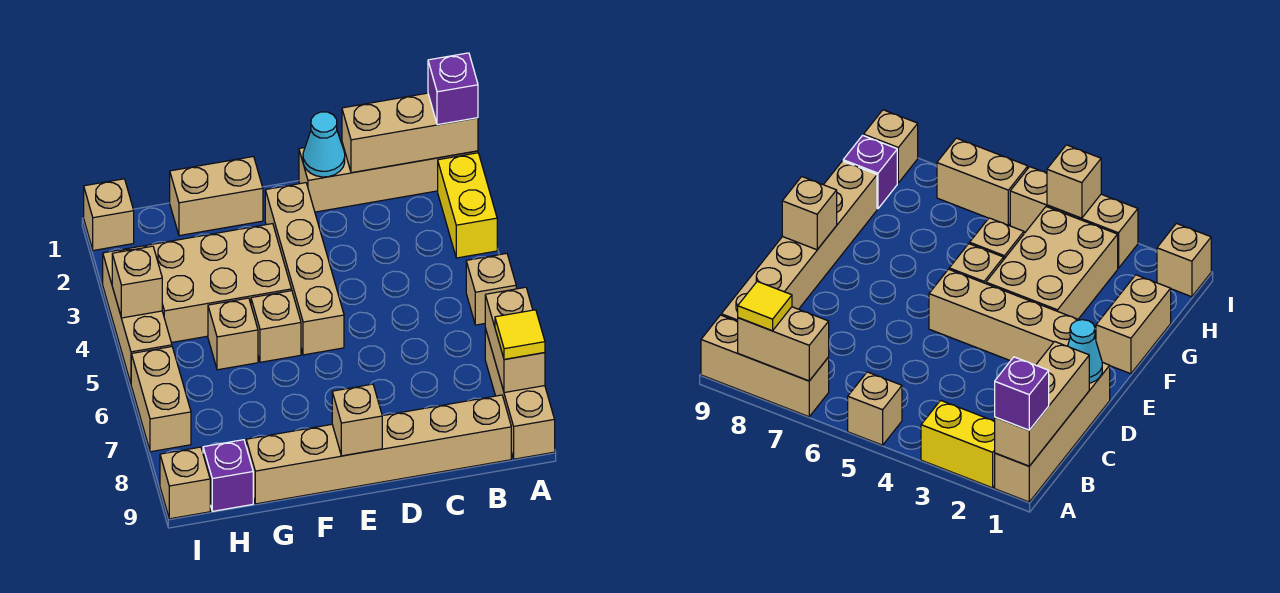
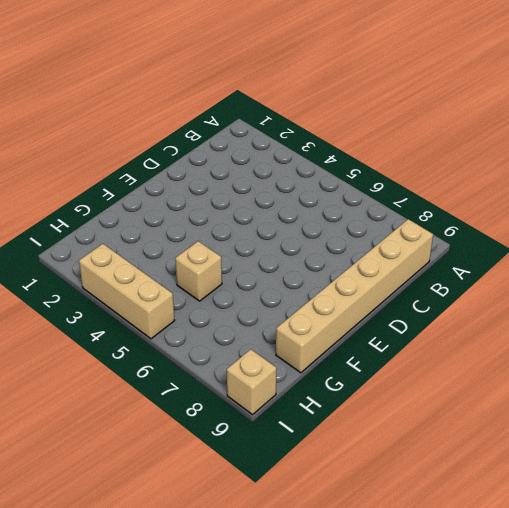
none -> tan brick A1:D1 level 1
none -> yellow brick A2:A3 level 1
none -> tan brick A5 level 1

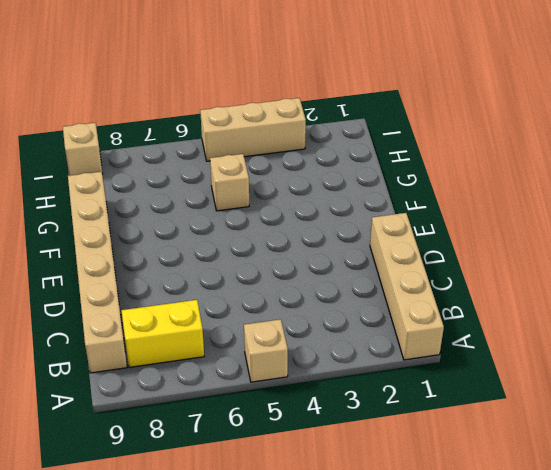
yellow brick B7:B8 level 1 -> yellow brick A2:A3 level 1
none -> tan brick A7:A9 level 1
none -> tan brick E2:E5 level 1
none -> tan brick F1:G1 level 1

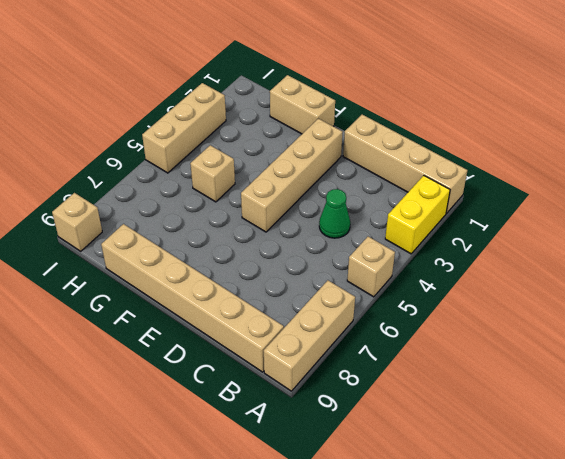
green cone C4 level 1 -> none
none -> tan brick F3:H4 level 1
none -> tan brick F5 level 1
none -> purple brick H9 level 1

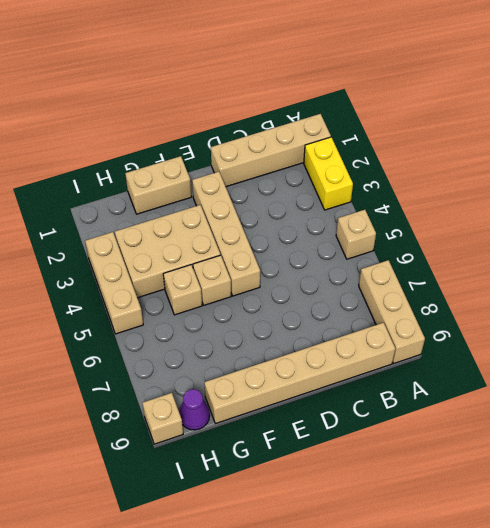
purple cone H9 level 1 -> purple brick H9 level 1
none -> tan brick I1 level 1
none -> tan brick I6:I7 level 1
none -> tan brick A1:C1 level 2

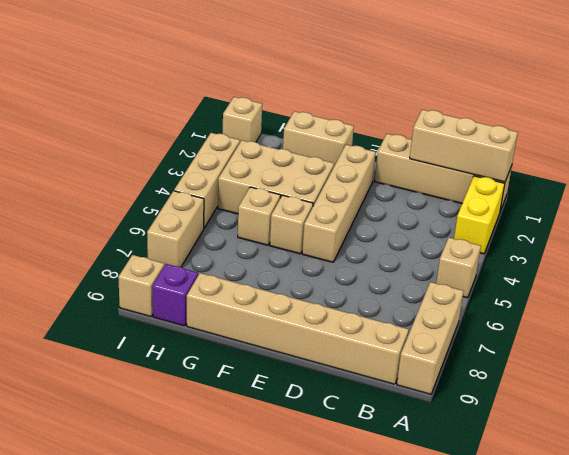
none -> tan brick A7:A8 level 2
none -> cyan cone D1 level 2
none -> tan brick E9 level 2

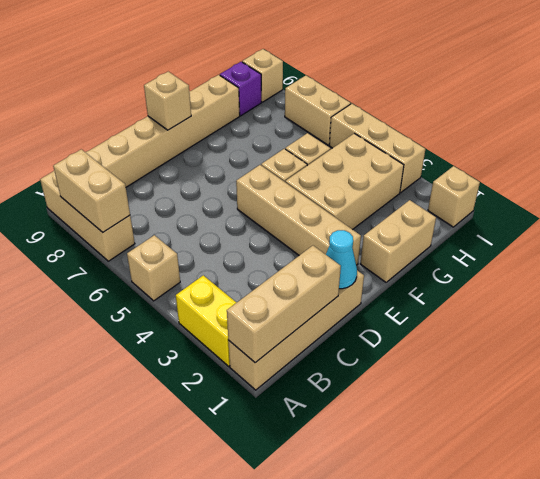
none -> tan brick I4 level 2
none -> purple brick A1 level 3
none -> yellow tile A8 level 3

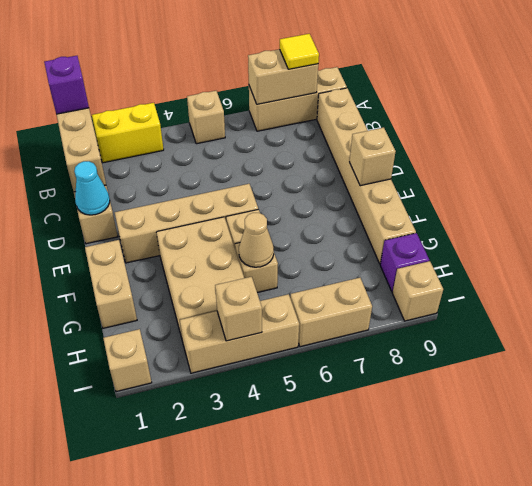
tan cone G5 level 2 -> none

